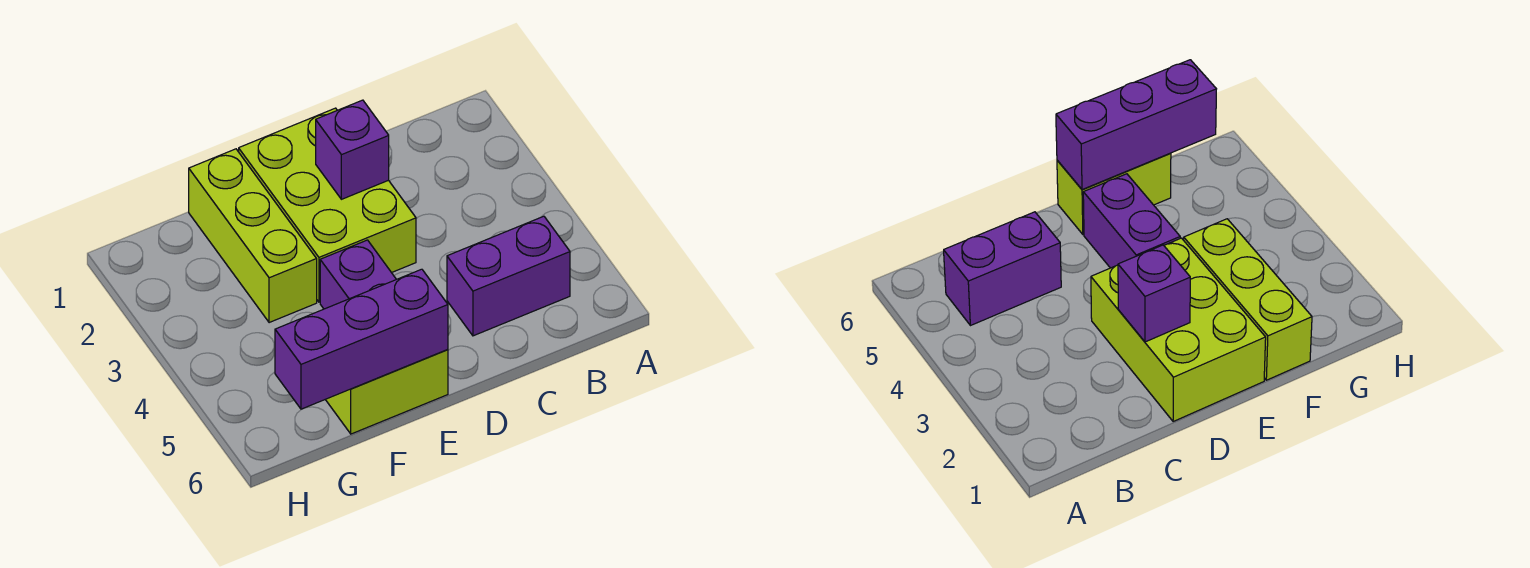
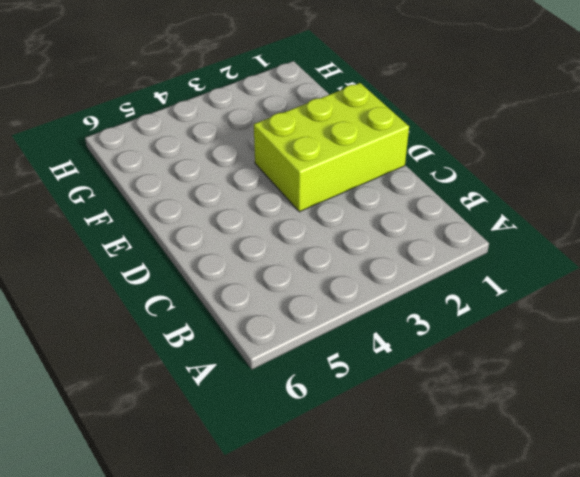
none -> purple brick B5:C5 level 1
none -> purple brick E4:E5 level 1

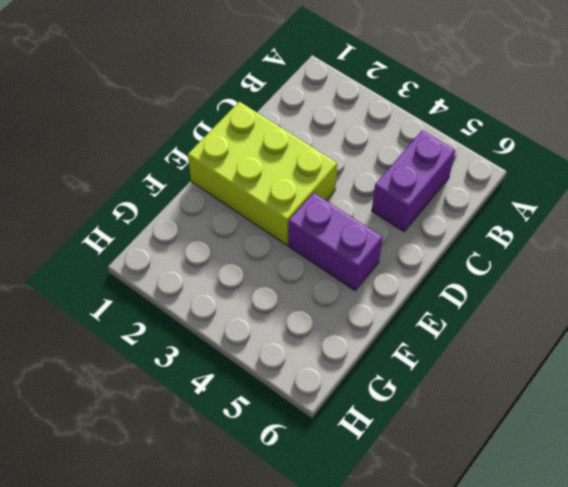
none -> lime brick E6:F6 level 1
none -> lime brick F1:F3 level 1

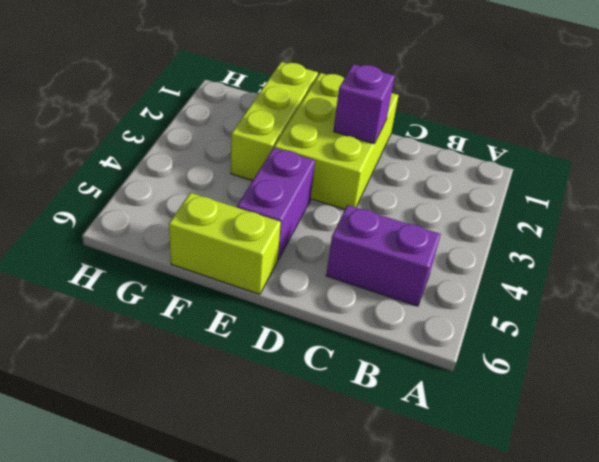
none -> purple brick E6:G6 level 2

